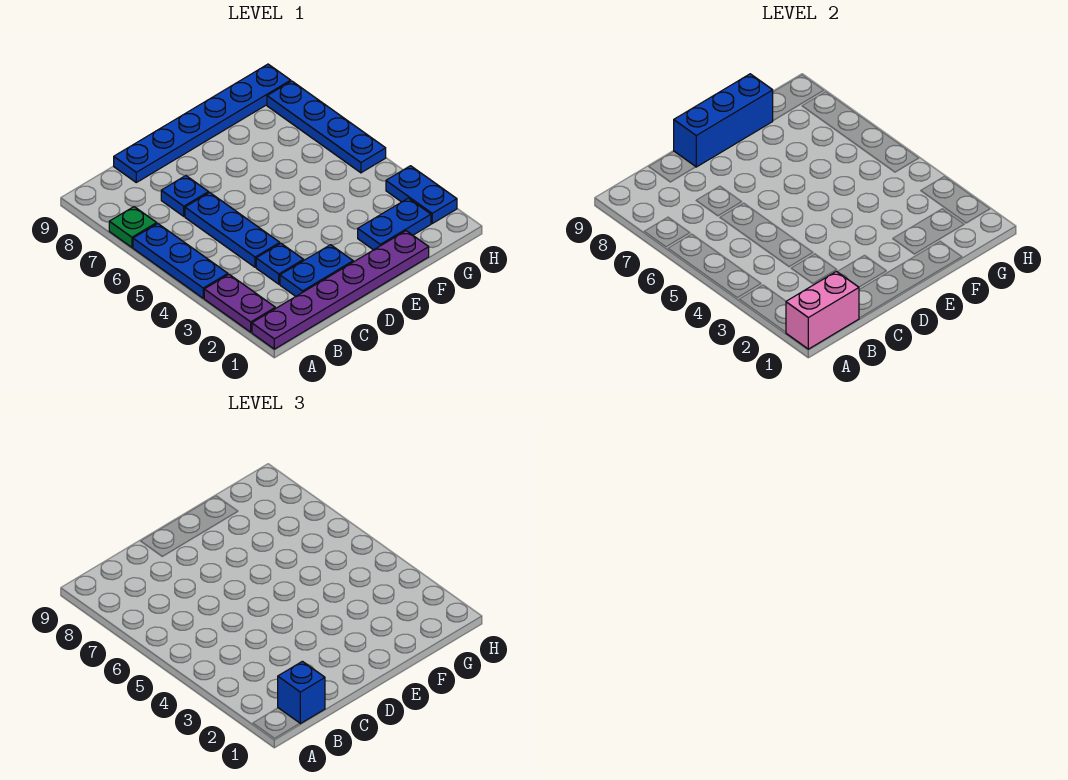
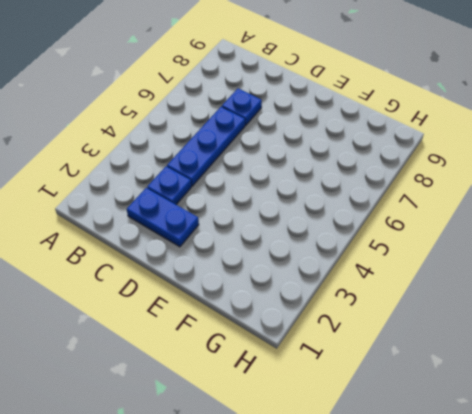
none -> purple plate A1:F1 level 1
none -> purple plate A2:A3 level 1
none -> blue plate A4:A6 level 1

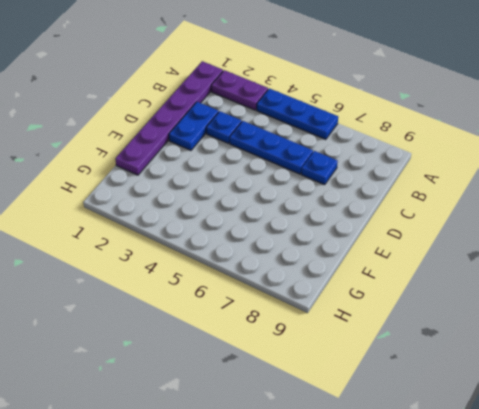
none -> green plate A7 level 1
none -> blue plate C9:H9 level 1
none -> blue plate F2:G2 level 1

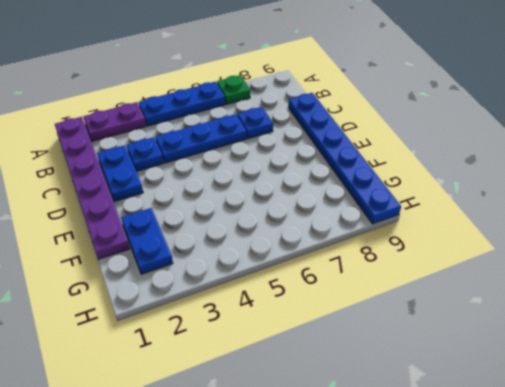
none -> blue plate H2:H3 level 1
none -> blue plate H5:H8 level 1
none -> pink brick A1:B1 level 2

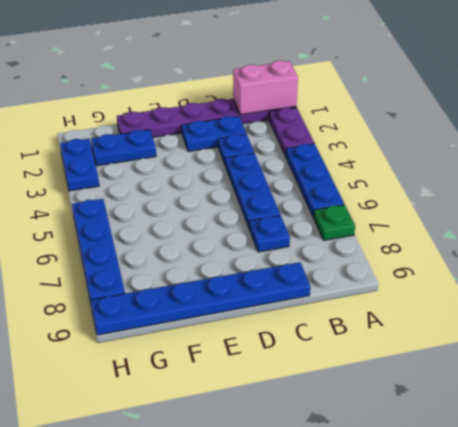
none -> blue brick D9:F9 level 2
none -> blue brick B1 level 3

